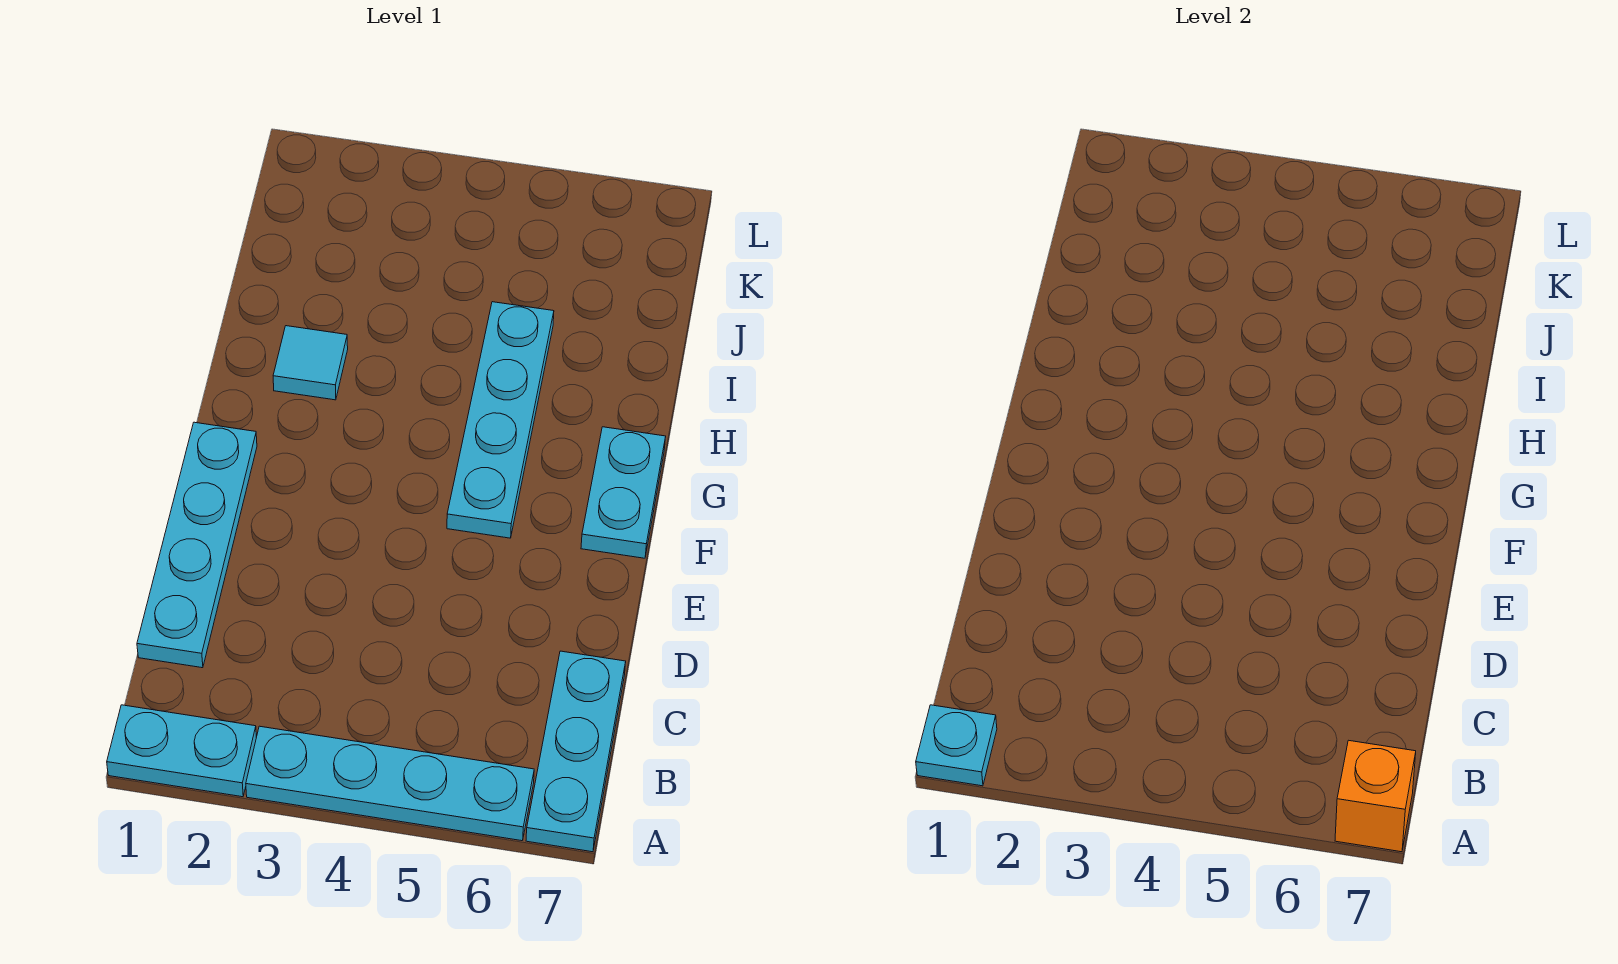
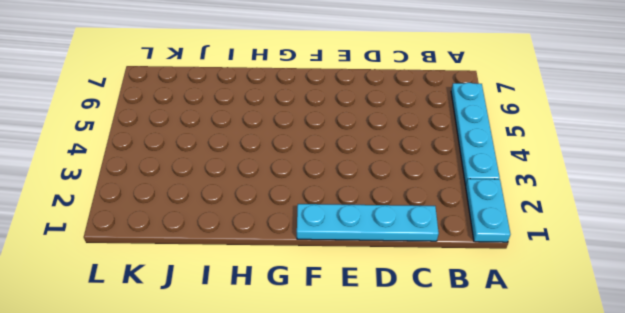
none -> cyan plate A7:C7 level 1
none -> cyan plate F5:I5 level 1

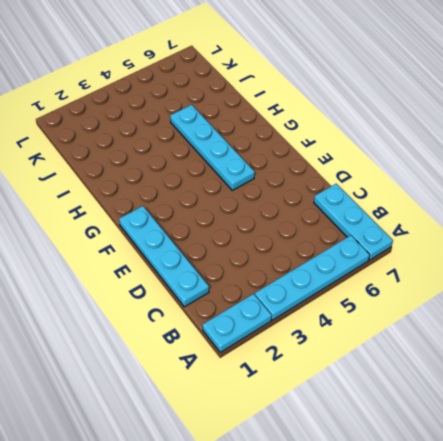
none -> cyan plate F7:G7 level 1
none -> cyan tile H2 level 1

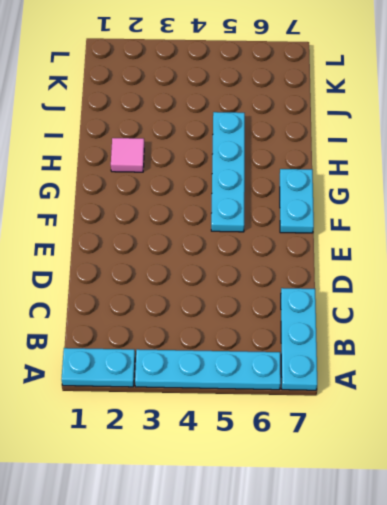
pink tile H2 level 1 -> cyan tile H2 level 1
none -> cyan plate C1:F1 level 1
none -> cyan plate A1 level 2

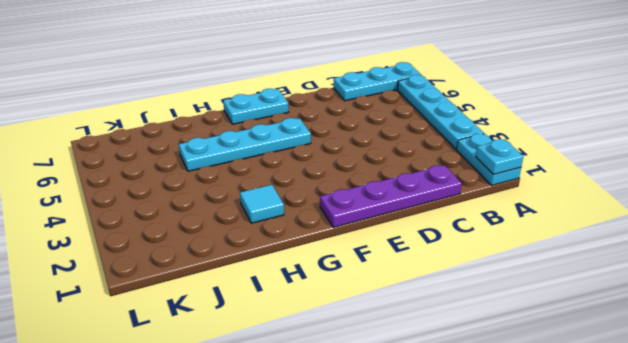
purple plate C1:F1 level 1 -> cyan plate C1:F1 level 1
none -> orange brick A7 level 2

